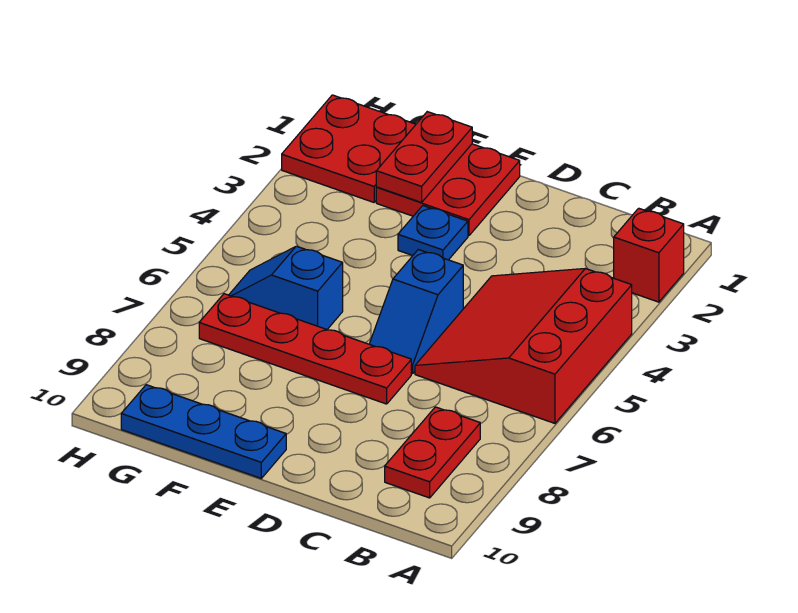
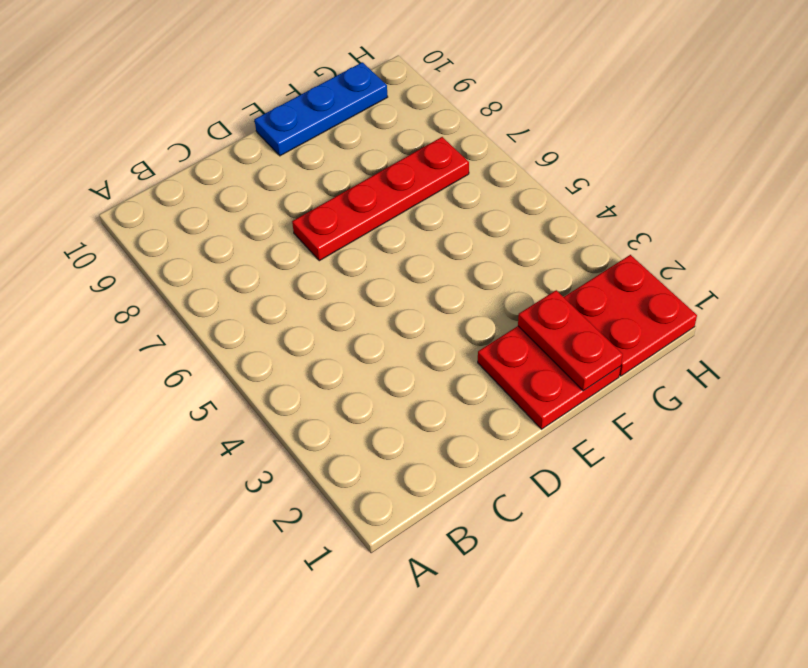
none -> red brick A2 level 1
none -> red slope A4:C6 level 1 top A

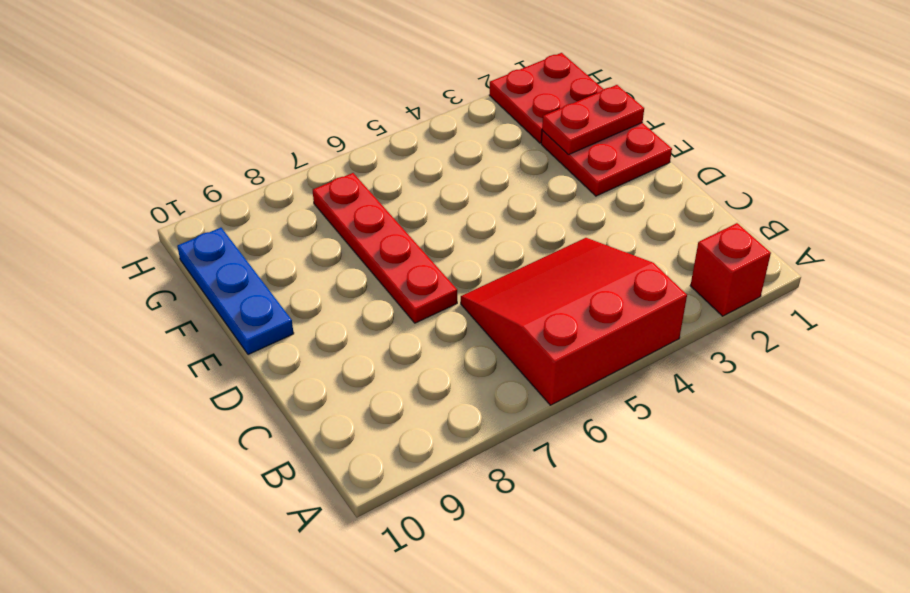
none -> red plate B8:B9 level 1
none -> blue slope D5:D6 level 1 top 5

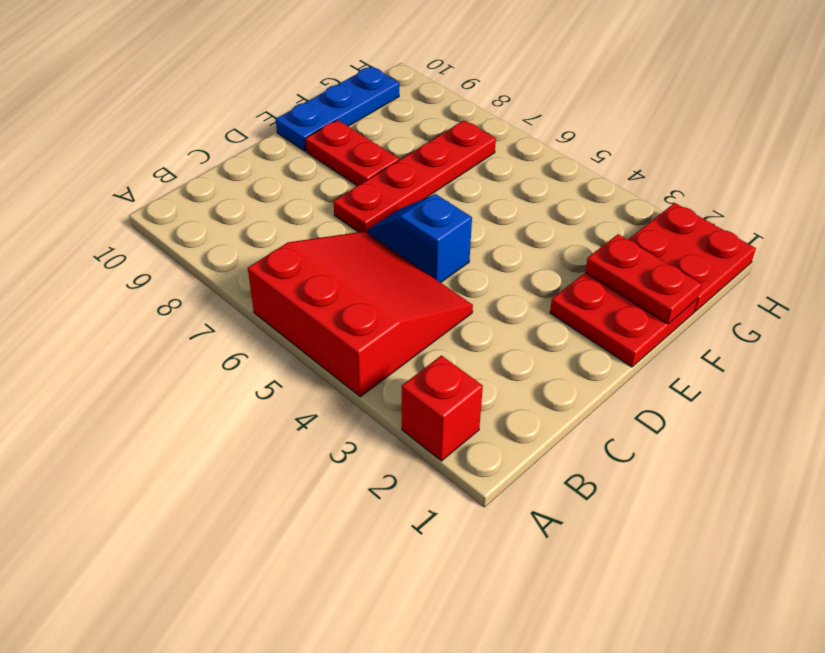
red plate E8:E9 level 1 -> red plate B8:B9 level 1
none -> blue plate E3 level 1
none -> blue slope F6:G6 level 1 top F

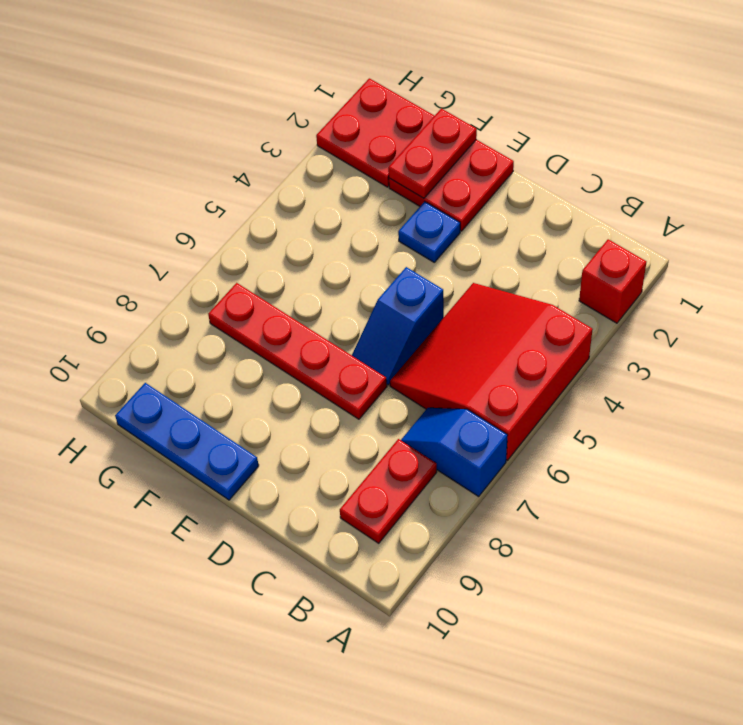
blue slope A7:B7 level 1 top A -> blue slope F6:G6 level 1 top F

